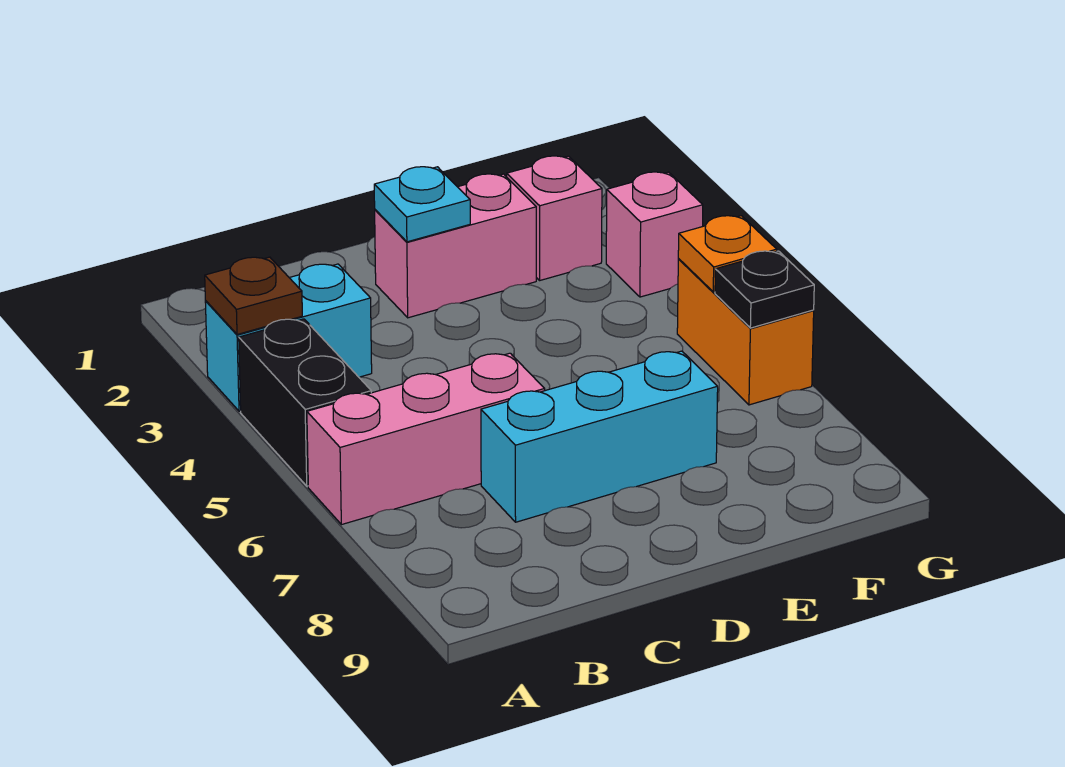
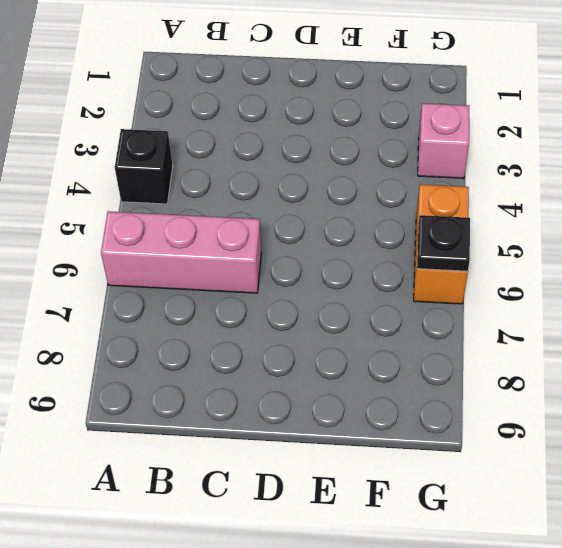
black brick A4 level 1 -> black brick A4:A5 level 1
none -> cyan brick A3:B3 level 1
none -> cyan brick C7:E7 level 1
none -> pink brick D2:E2 level 1

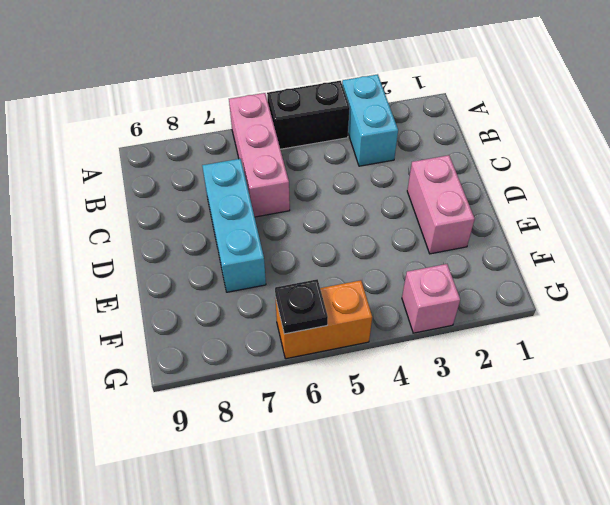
none -> pink brick F2 level 1
none -> brown plate A3 level 2
none -> cyan plate D2 level 2

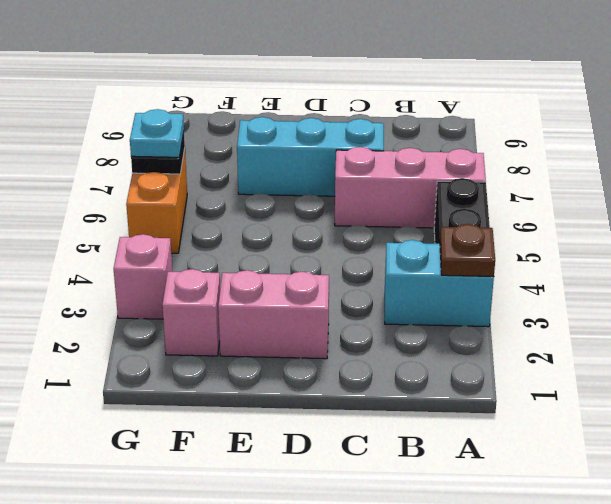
cyan plate G6 level 3 -> cyan plate D2 level 2
none -> orange plate G5 level 2

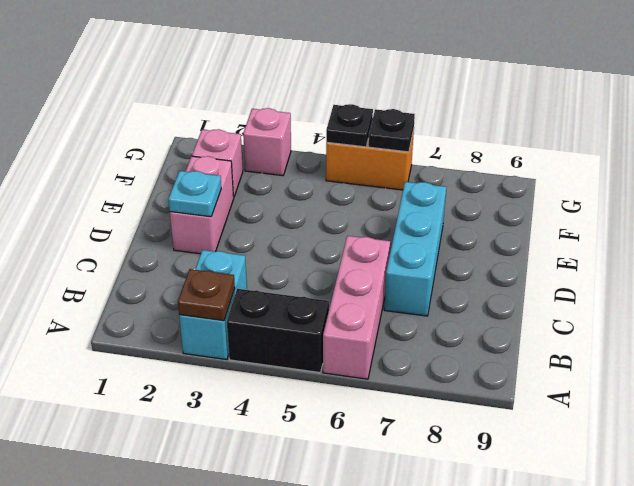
black plate G5 level 2 -> orange plate G5 level 2

